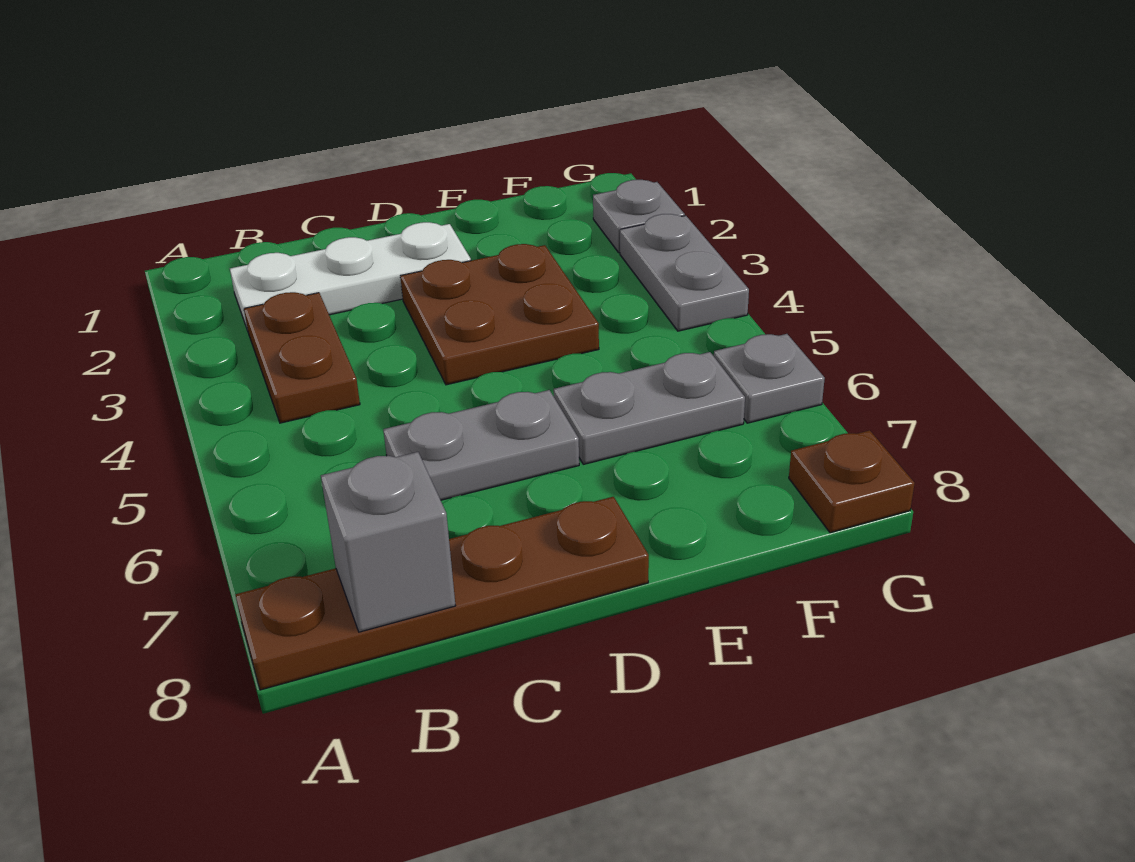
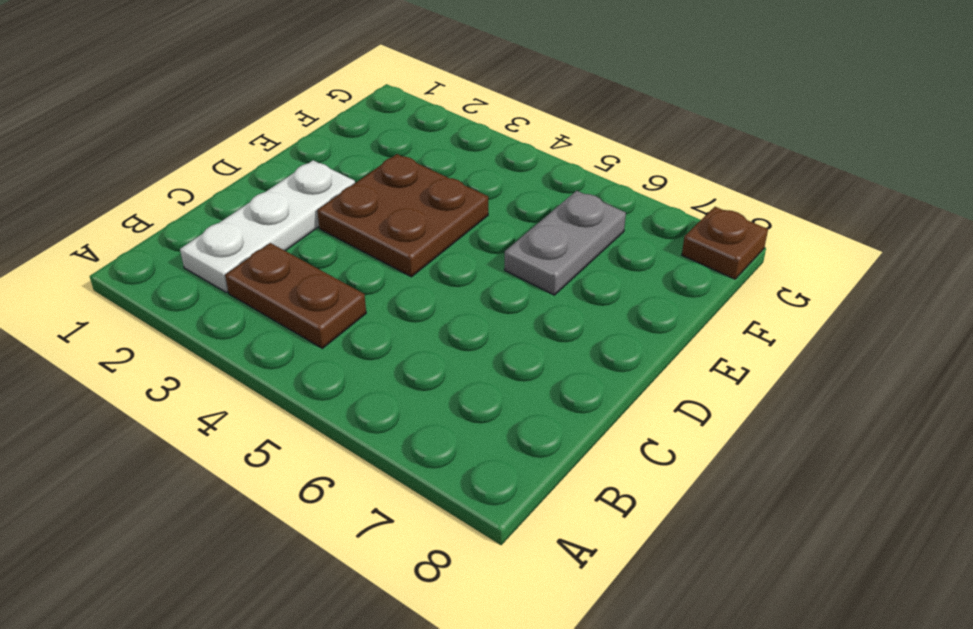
none -> brown plate A8:D8 level 1
none -> grey plate C6:D6 level 1

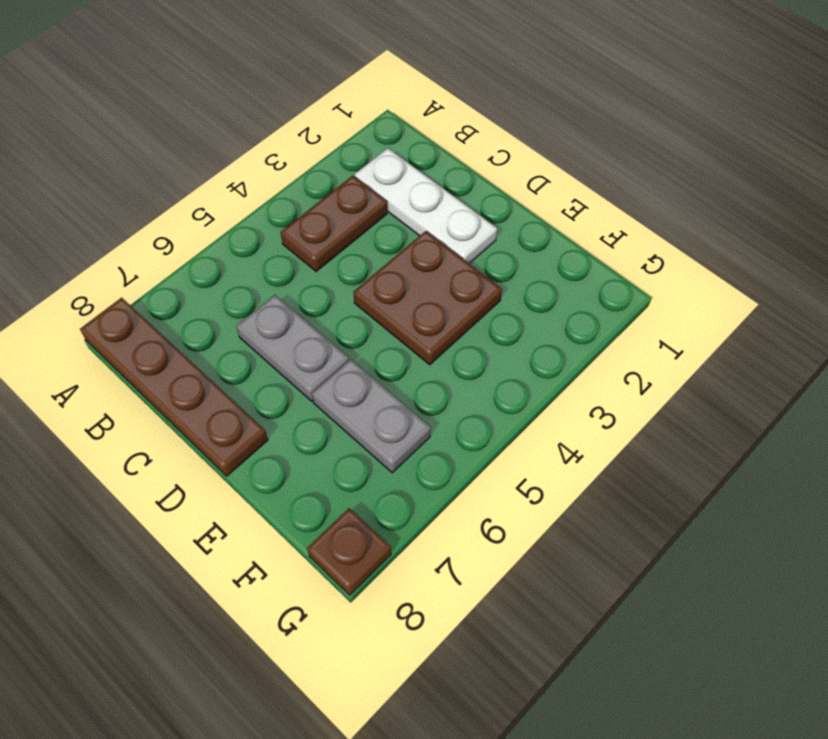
none -> grey plate G2 level 1
none -> grey plate G3:G4 level 1

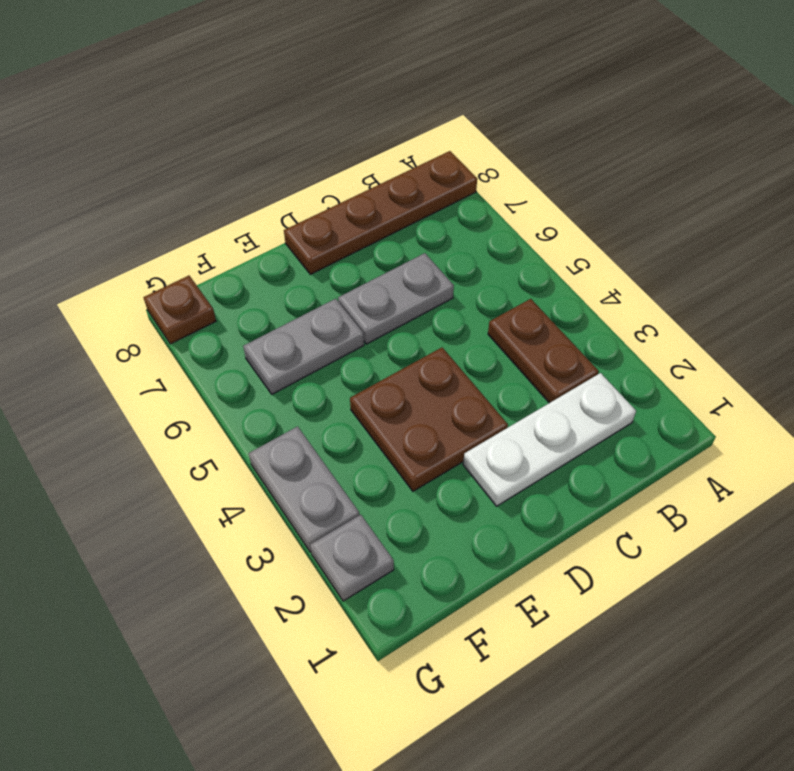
none -> grey plate G6 level 1
none -> grey brick B8 level 2

